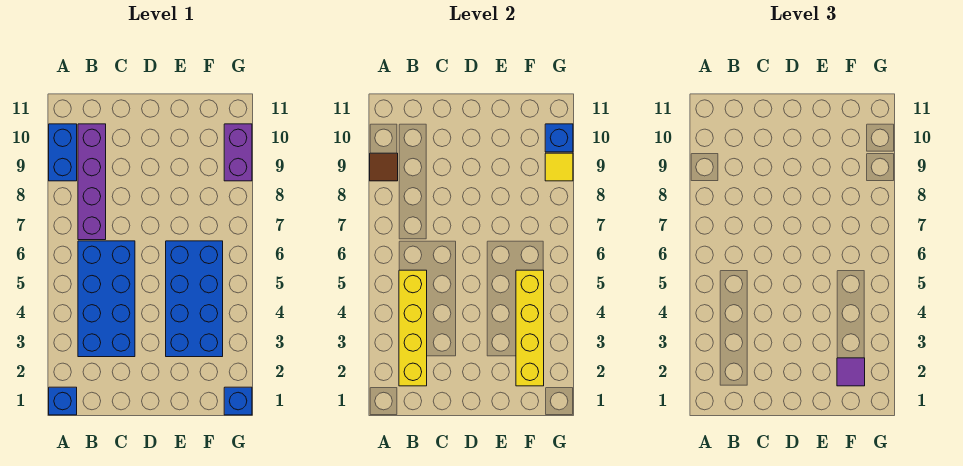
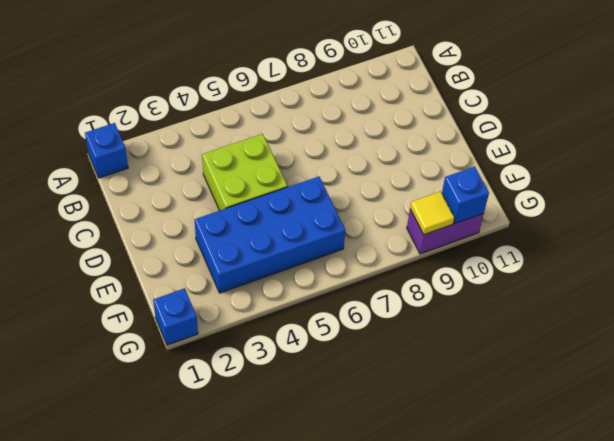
lime brick C4:D5 level 1 -> blue brick B3:C6 level 1
none -> blue brick A9:A10 level 1
none -> purple brick B7:B10 level 1
none -> brown tile A9 level 2

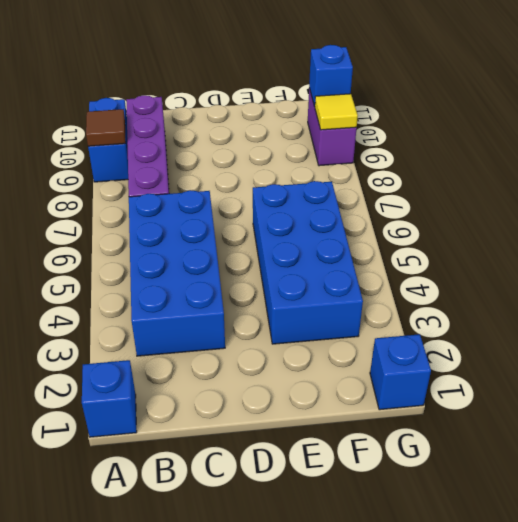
none -> yellow brick B2:B5 level 2
none -> yellow brick F2:F5 level 2
none -> purple tile F2 level 3

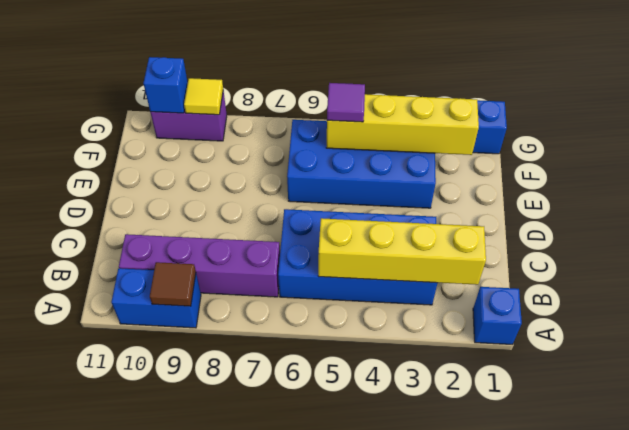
purple tile F5 level 3 -> purple tile F2 level 3

